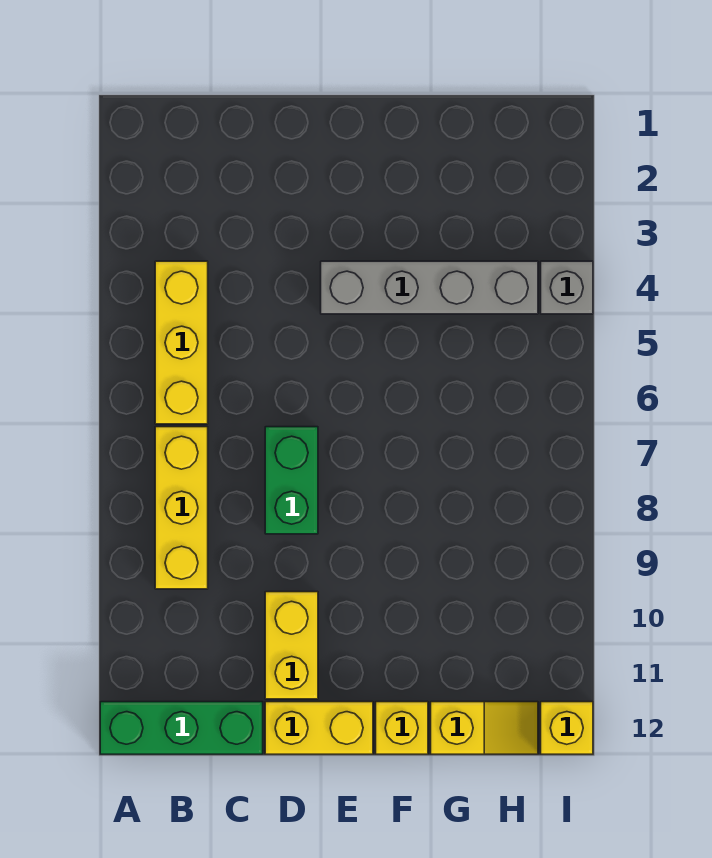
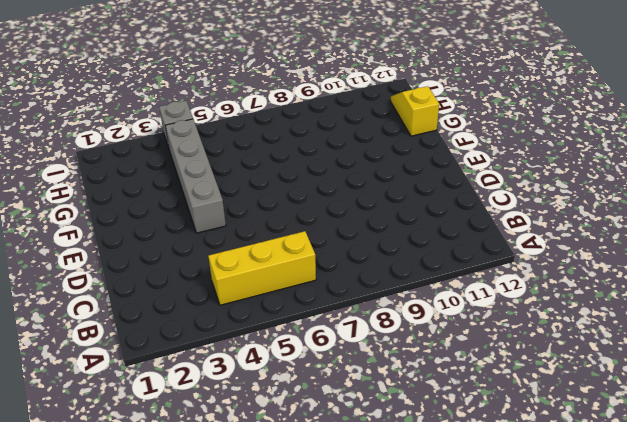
none -> green brick A12:C12 level 1
none -> yellow brick B7:B9 level 1

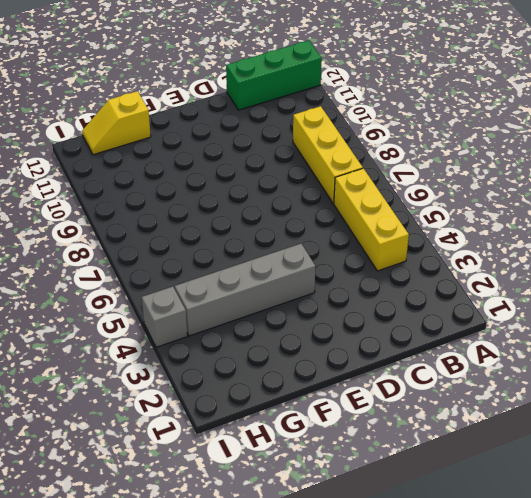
none -> green brick D7:D8 level 1
none -> yellow brick D10:D11 level 1

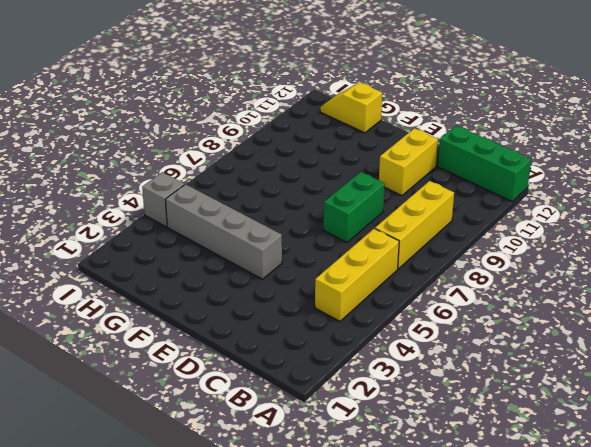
none -> yellow brick D12:E12 level 1
none -> yellow brick F12 level 1

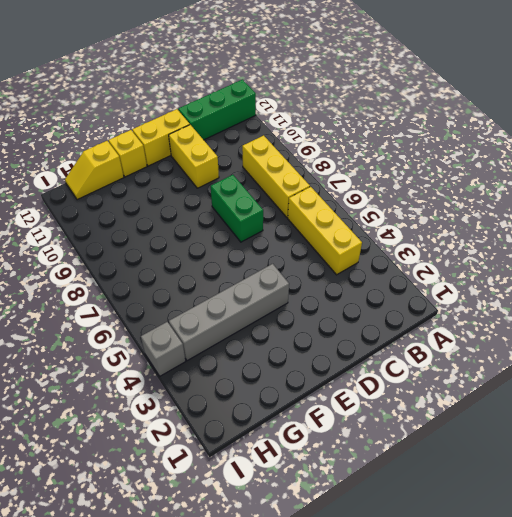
none -> yellow brick I12 level 1

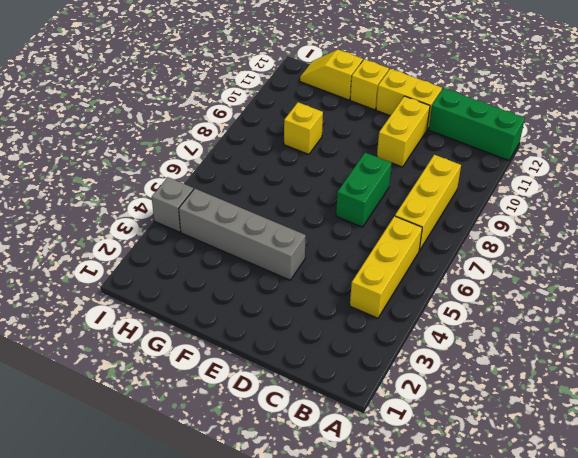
yellow brick G9 level 1 -> yellow brick I12 level 1

